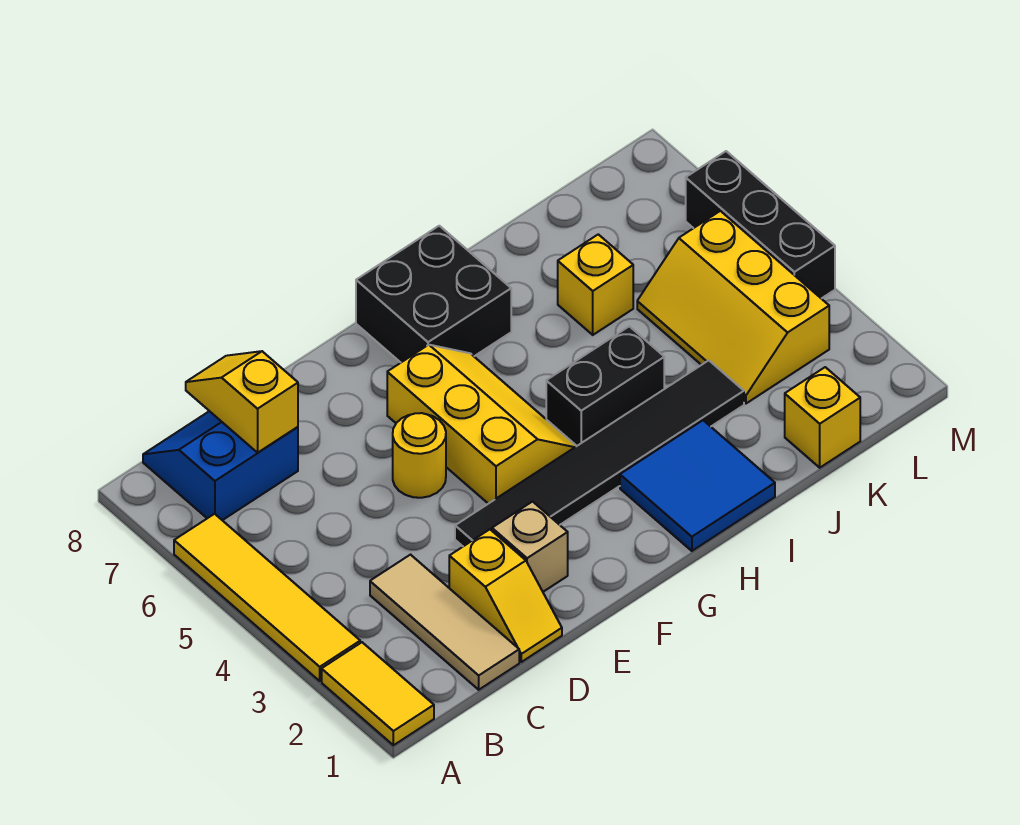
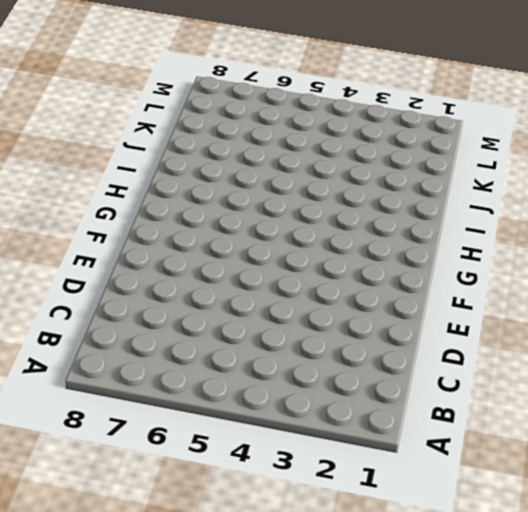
none -> yellow tile A1:A2 level 1
none -> yellow tile A3:A6 level 1
none -> blue slope B7:C8 level 1 top 7

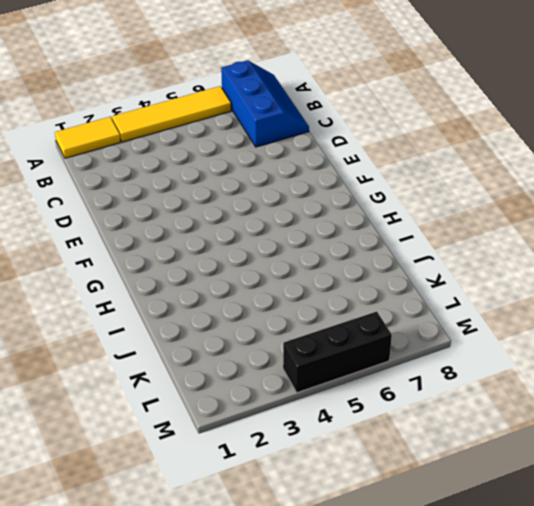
blue slope A7:C8 level 1 top 7 -> blue slope B7:C8 level 1 top 7
none -> tan tile C1:C3 level 1
none -> yellow slope D1:D2 level 1 top 2
none -> tan brick E2 level 1

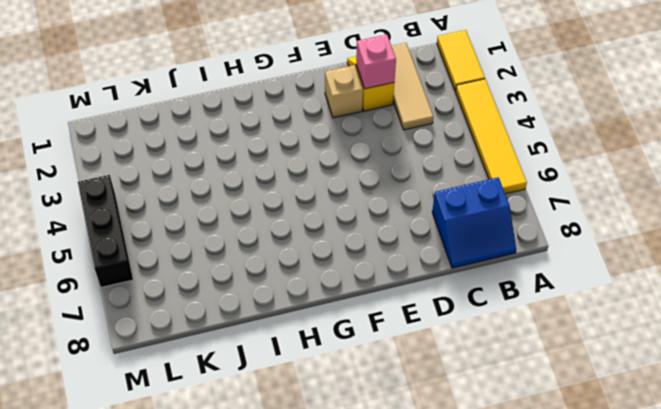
pink brick D2 level 2 -> none
none -> black tile E3:J3 level 1
none -> yellow round brick E5 level 1
none -> yellow slope F4:G6 level 1 top F

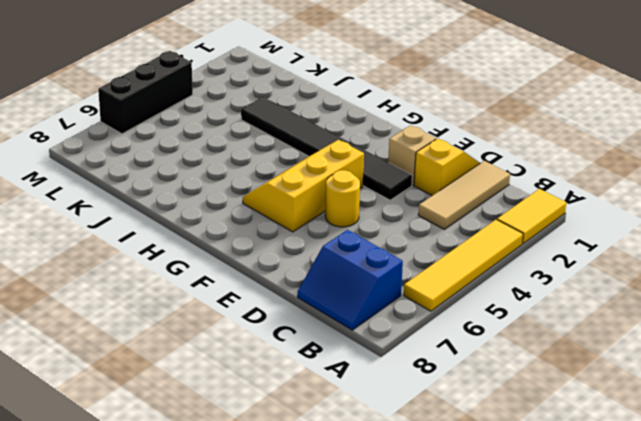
none -> black brick G7:H8 level 1
none -> blue tile H1:I2 level 1
none -> black brick H4:I4 level 1

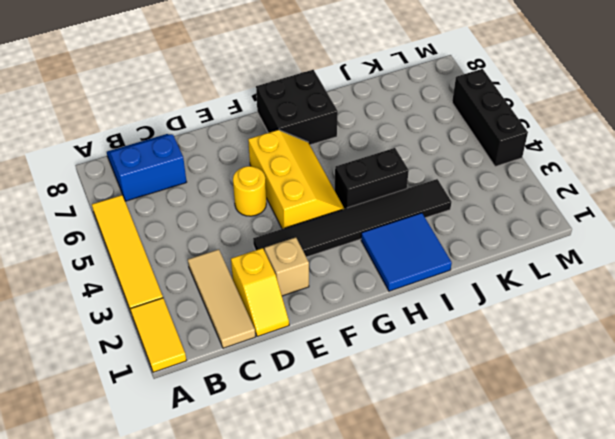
none -> yellow brick J6 level 1
none -> yellow brick K1 level 1
none -> yellow slope K3:L5 level 1 top L

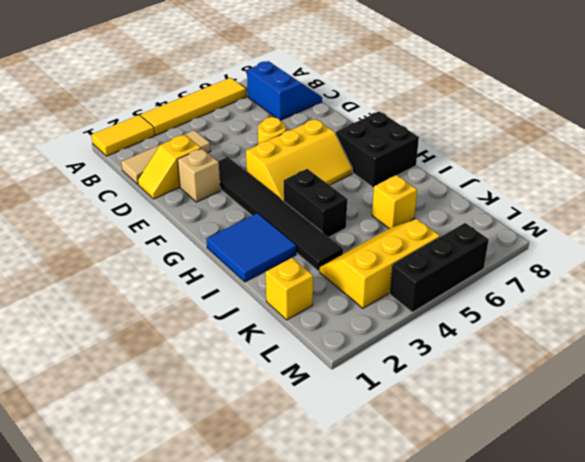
none -> yellow slope C7:C8 level 2 top 7

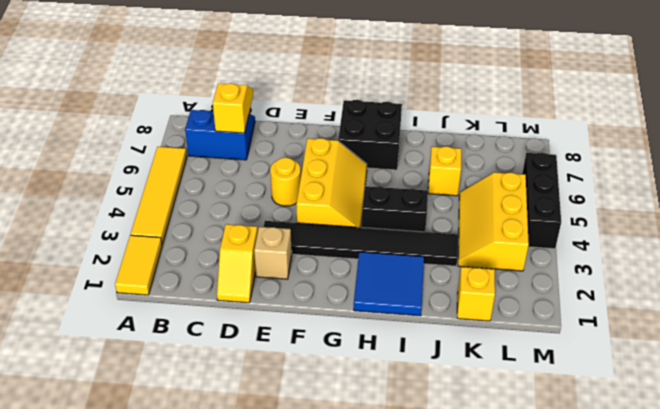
none -> tan tile C1:C3 level 1

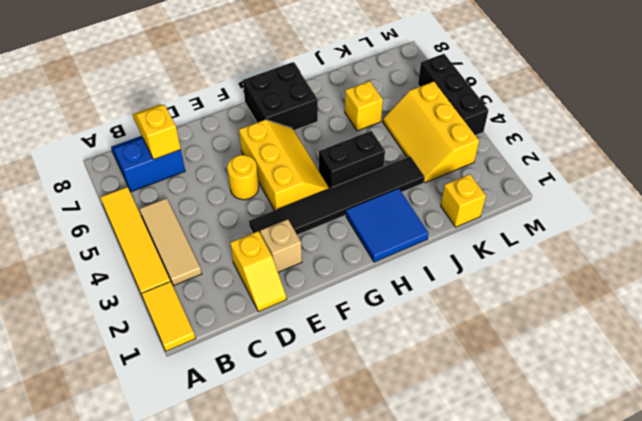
tan tile B3:B5 level 1 -> tan tile C1:C3 level 1

